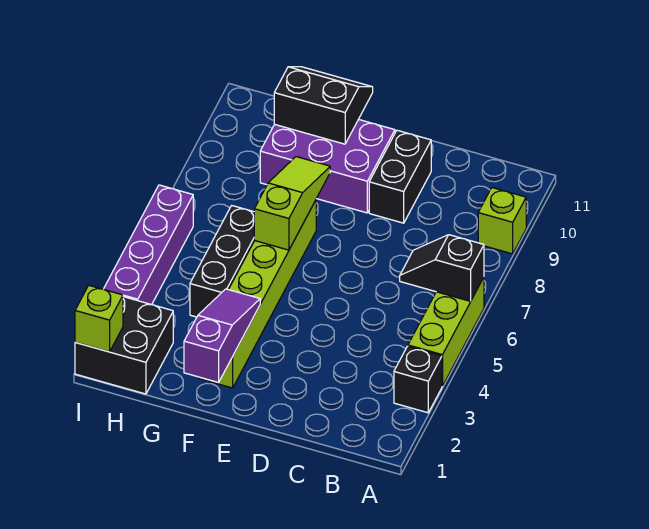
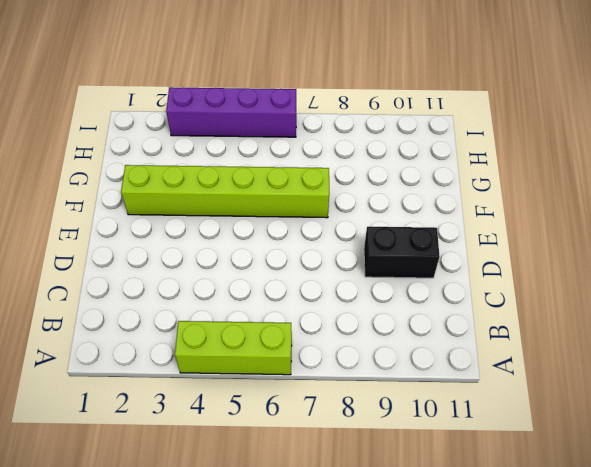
none -> black brick A3 level 1
none -> lime brick A9 level 1
none -> purple brick E9:G10 level 1

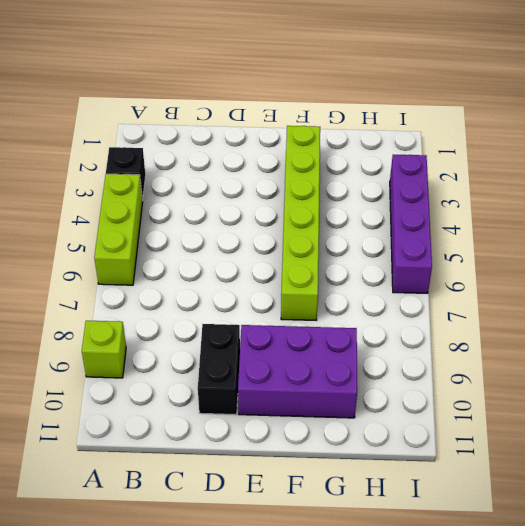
none -> black brick G4:G6 level 1
none -> black brick H1:I2 level 1
none -> black slope A6:B6 level 2 top A

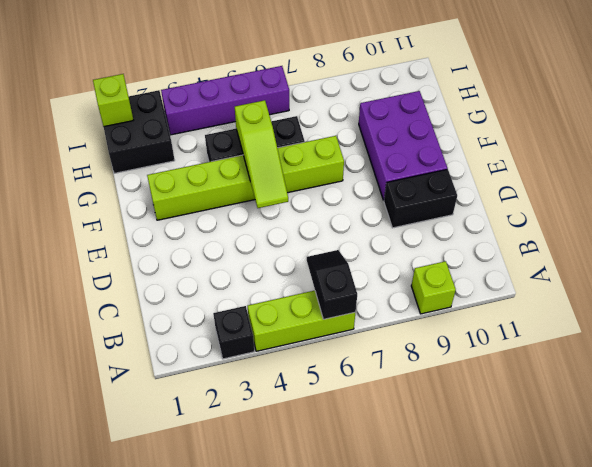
lime slope E5:G5 level 2 top G -> lime slope F6:F8 level 2 top 6
none -> purple slope F1:F3 level 2 top 1
none -> black slope F10:G11 level 2 top 10

